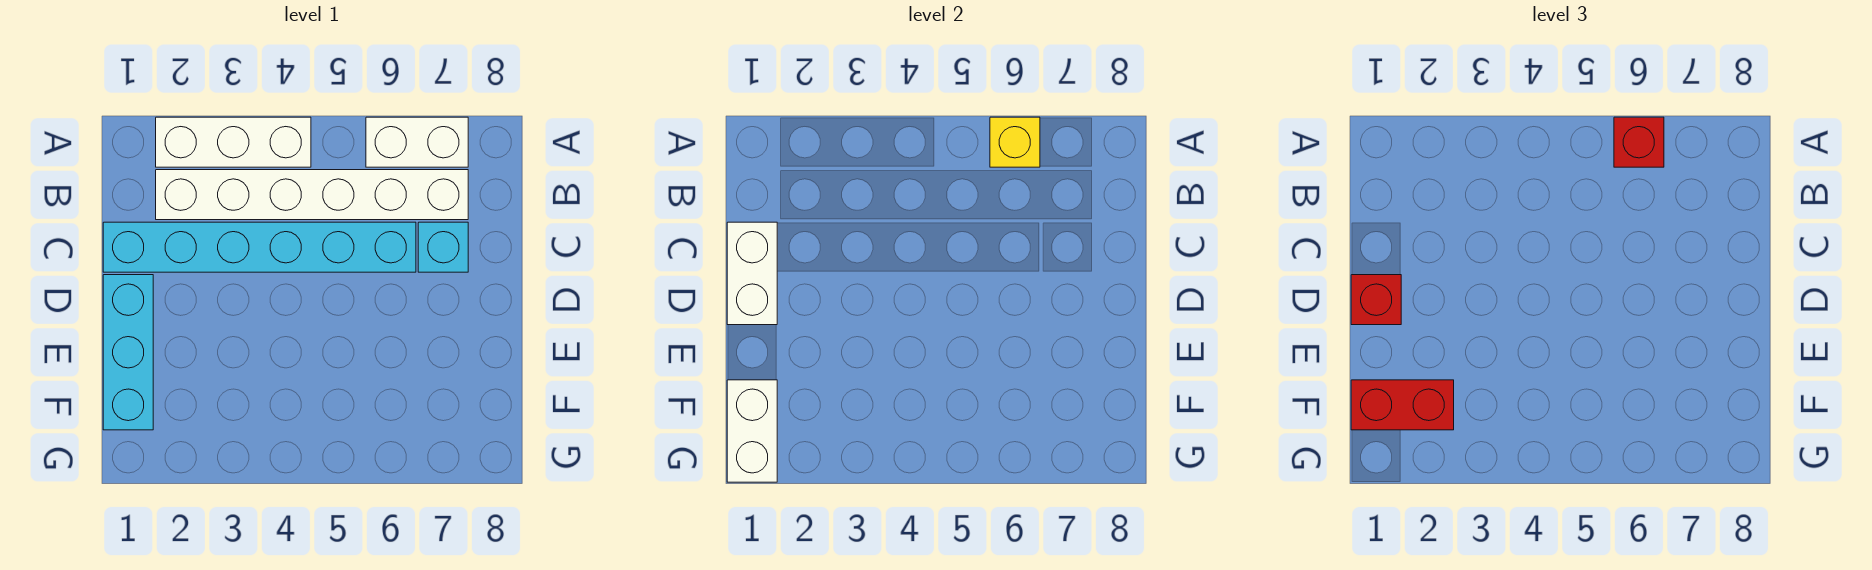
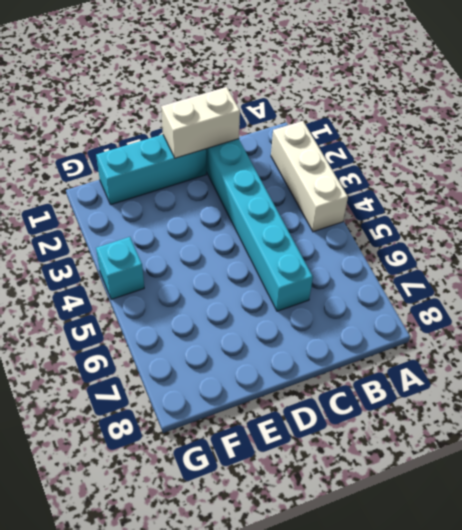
cyan brick G4 level 1 -> cyan brick C7 level 1
none -> white brick A6:A7 level 1
none -> white brick B2:B7 level 1
none -> yellow brick A6 level 2

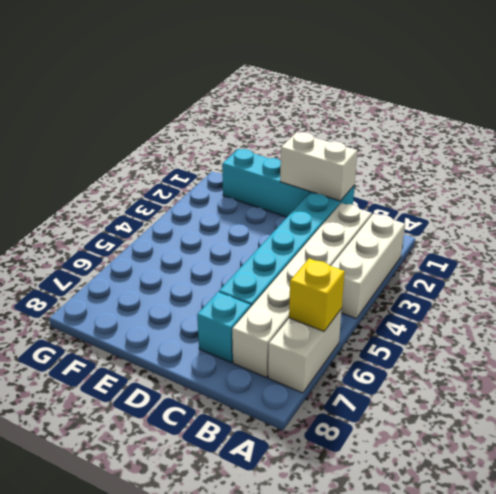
none -> white brick F1:G1 level 2
none -> red brick A6 level 3
none -> red brick D1 level 3

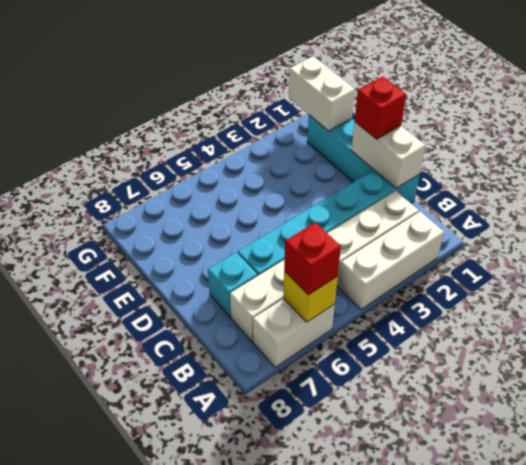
none -> red brick F1:F2 level 3

